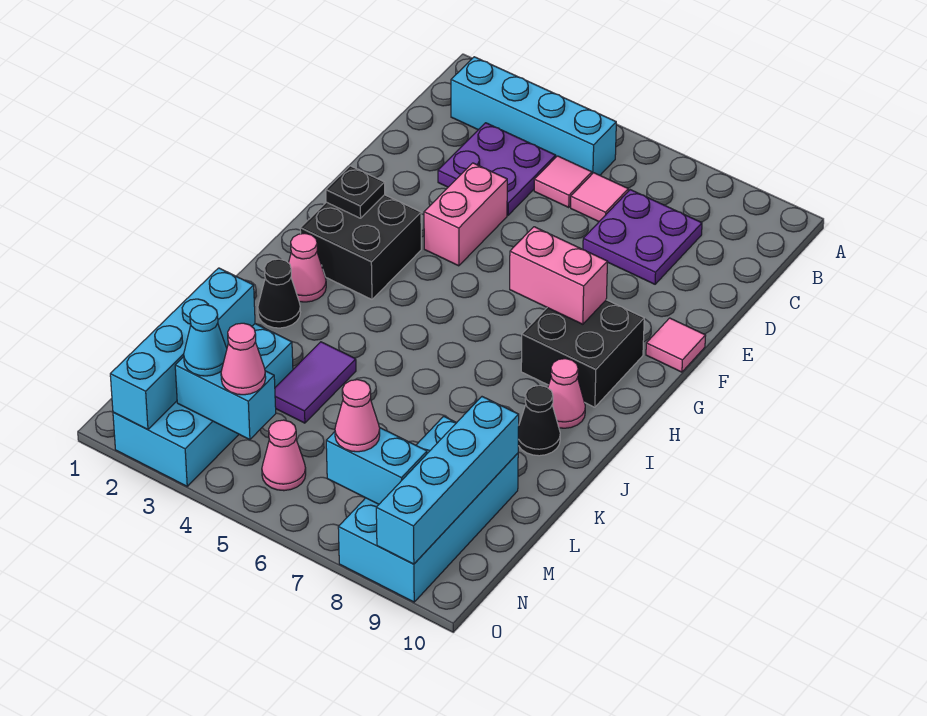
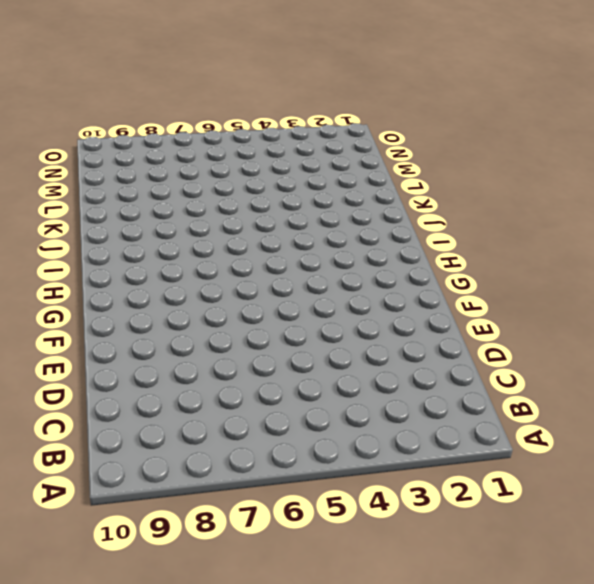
none -> cyan brick B2:B5 level 1
none -> purple plate C3:D4 level 1
none -> pink tile C5 level 1

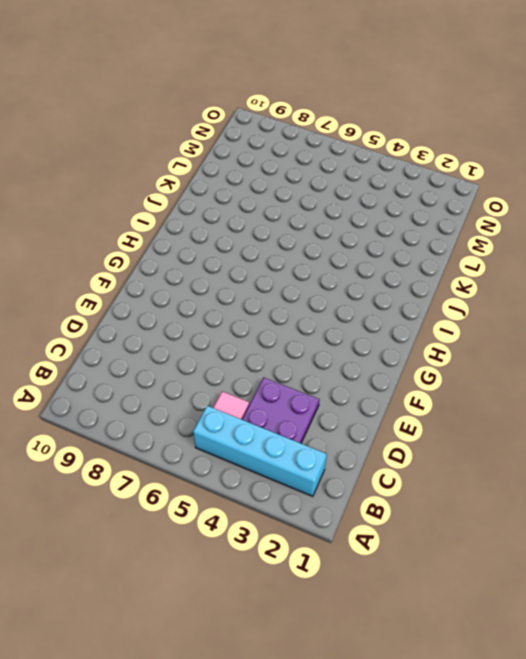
none -> pink tile C6 level 1
none -> purple plate C7:D8 level 1
none -> pink brick E4:F4 level 1

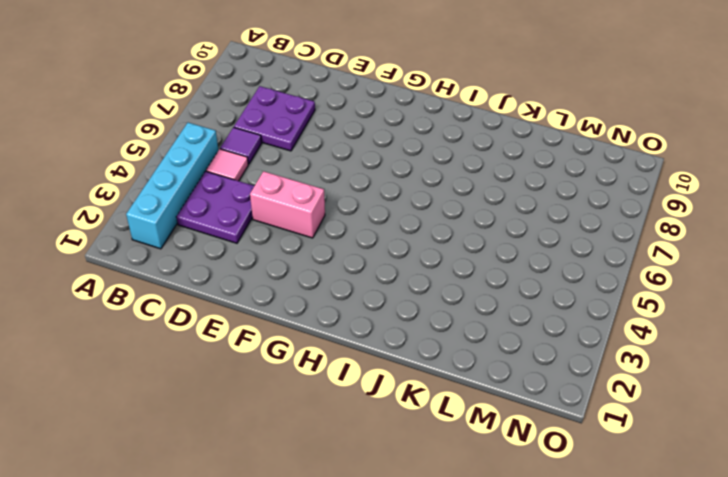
purple tile C6 level 1 -> pink tile C6 level 1
none -> pink tile F10 level 1
none -> black brick G2:H3 level 1
none -> black brick G8:H9 level 1

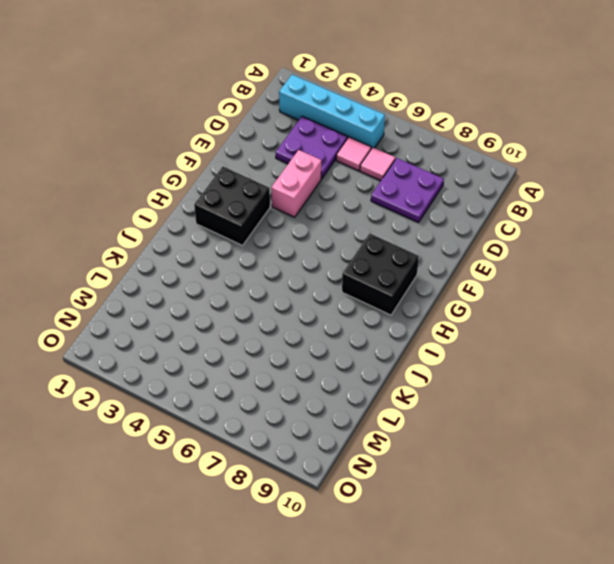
none -> pink tile F10 level 1
none -> pink cone I2 level 1
none -> pink cone I9 level 1

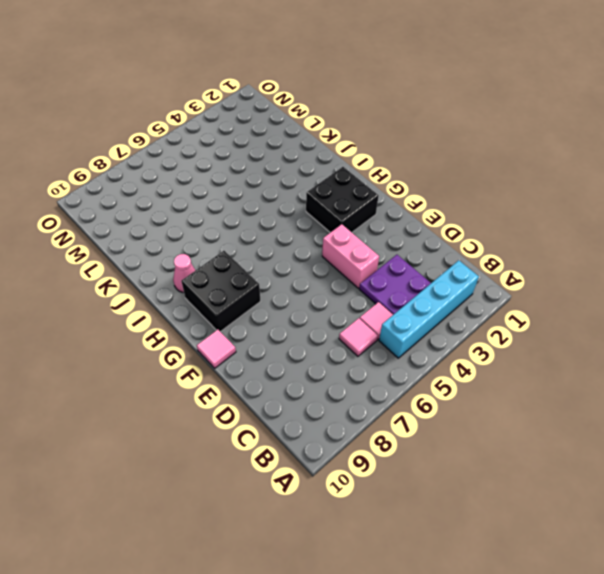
none -> purple plate C7:D8 level 1
none -> pink cone I2 level 1
none -> black cone J2 level 1

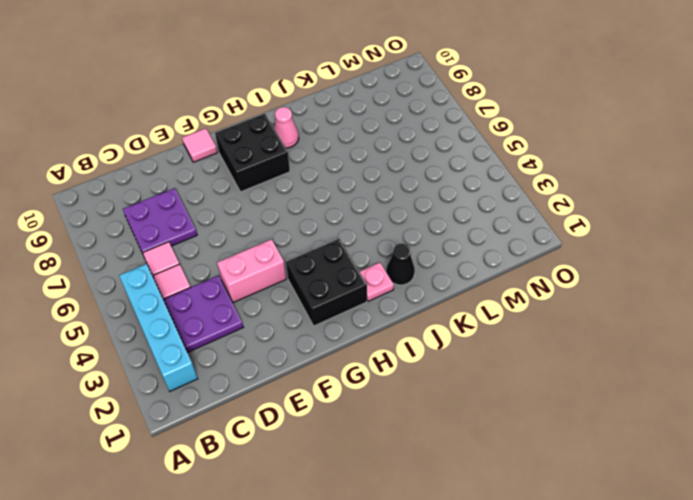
pink plate I2 level 1 -> pink cone I2 level 1
none -> black cone J9 level 1
none -> purple tile K4:L4 level 1
none -> cyan brick L2:O3 level 1

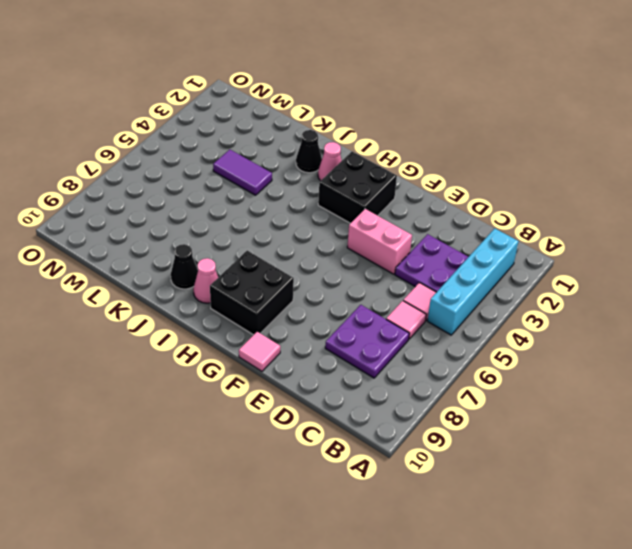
none -> cyan brick L2:O3 level 1
none -> cyan brick L8:O9 level 1
none -> pink cone N5 level 1

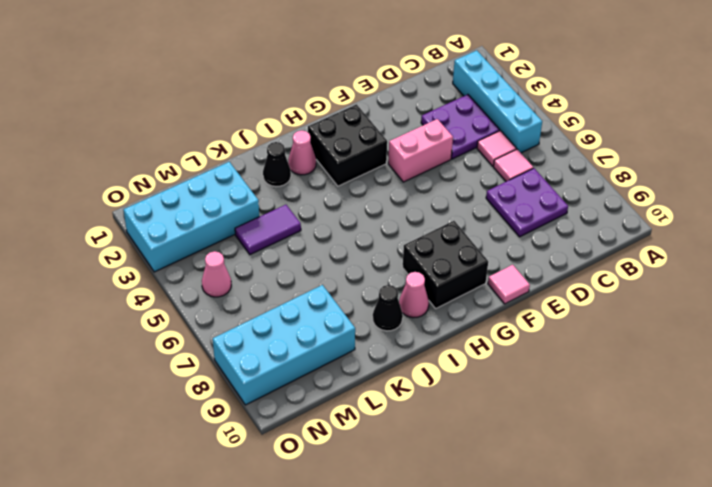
none -> black plate G2 level 2
none -> pink brick G7:G8 level 2
none -> cyan brick L2:O2 level 2

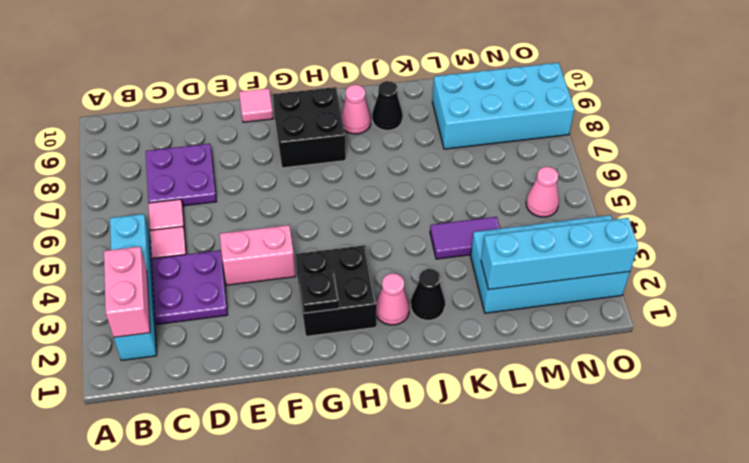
pink brick B2:B3 level 2 -> pink brick G7:G8 level 2
none -> cyan brick L9:O9 level 2
none -> cyan brick N3:N4 level 2
none -> cyan brick N7:N8 level 2

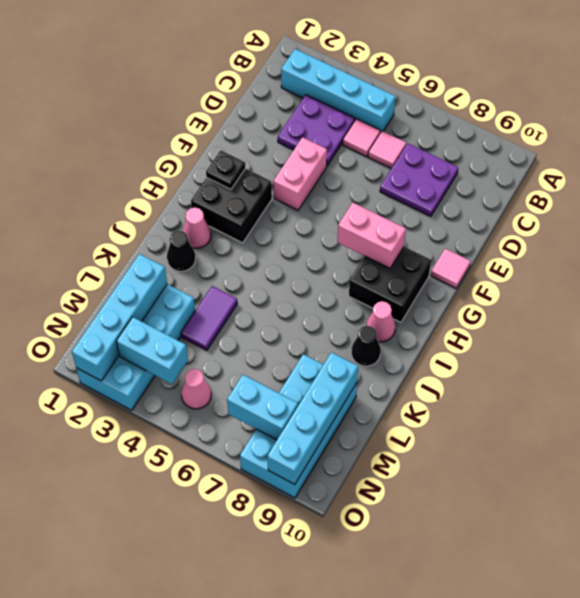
none -> cyan cone N3 level 3
none -> pink cone N4 level 3
none -> pink cone N7 level 3

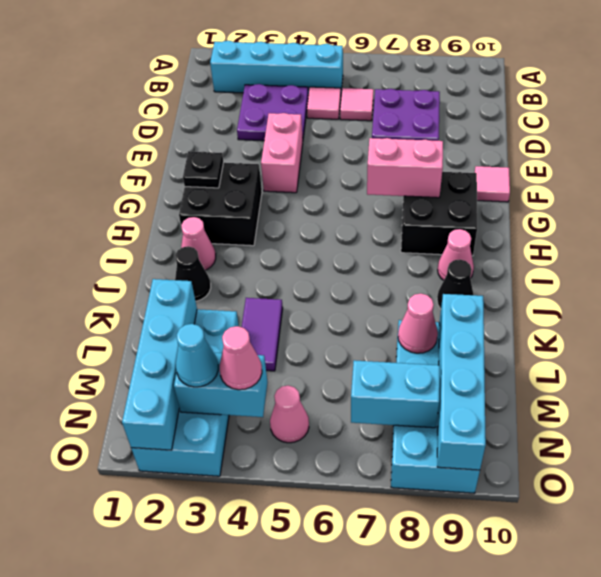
pink cone L8 level 2 -> pink cone N7 level 3

